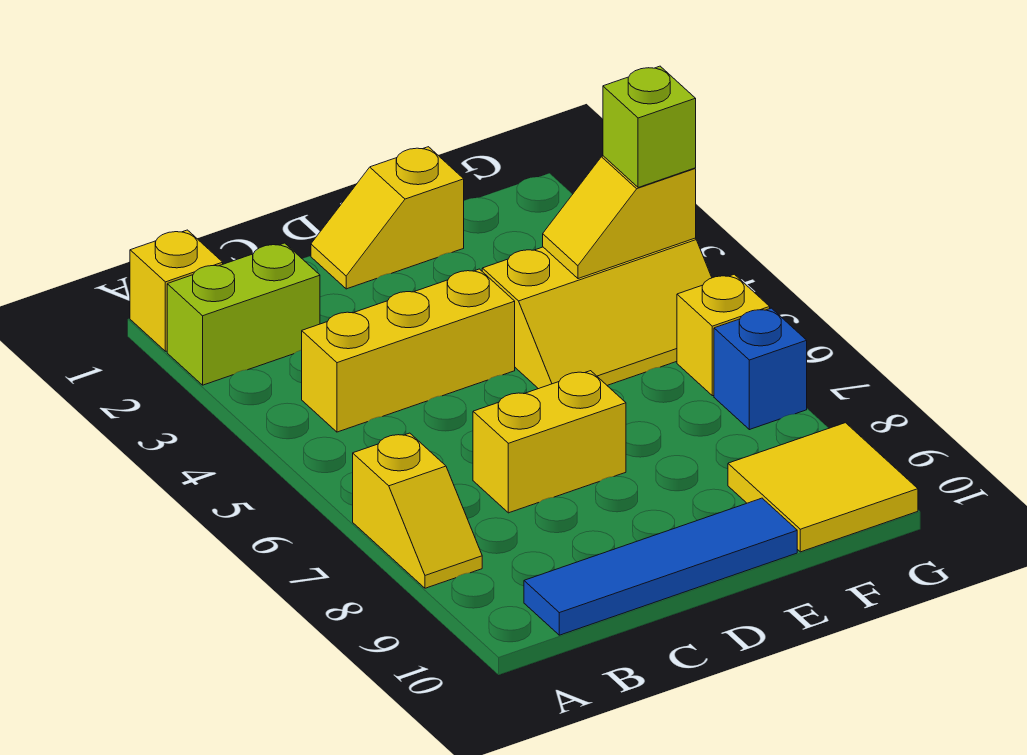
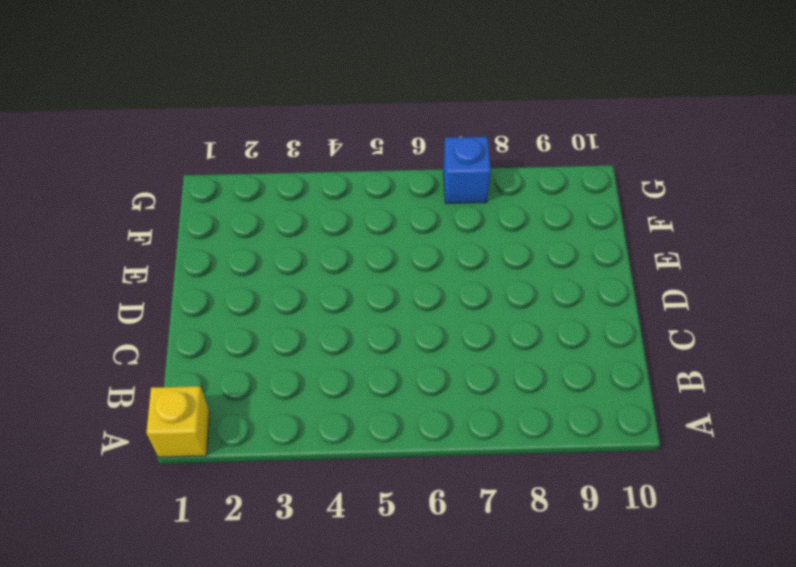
none -> lime brick A2:B2 level 1
none -> yellow slope A7:A8 level 1 top 7
none -> yellow brick B4:D4 level 1

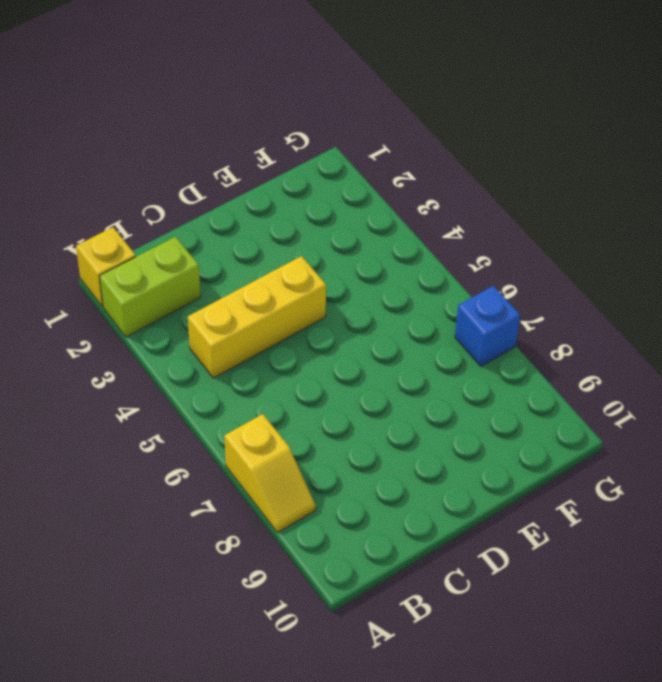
none -> blue tile B10:E10 level 1
none -> yellow brick C7:D7 level 1
none -> yellow slope D1:E1 level 1 top E

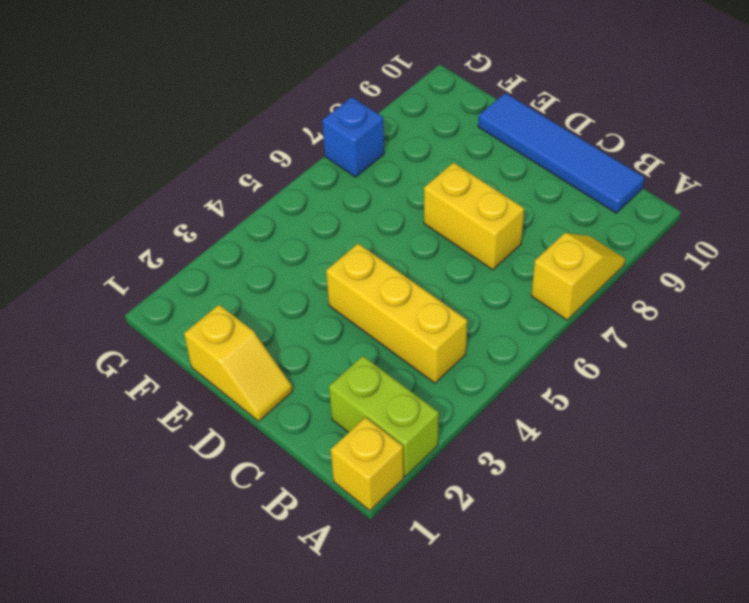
none -> yellow slope E4:G5 level 1 top 4
none -> yellow tile F9:G10 level 1
none -> yellow brick G6 level 1

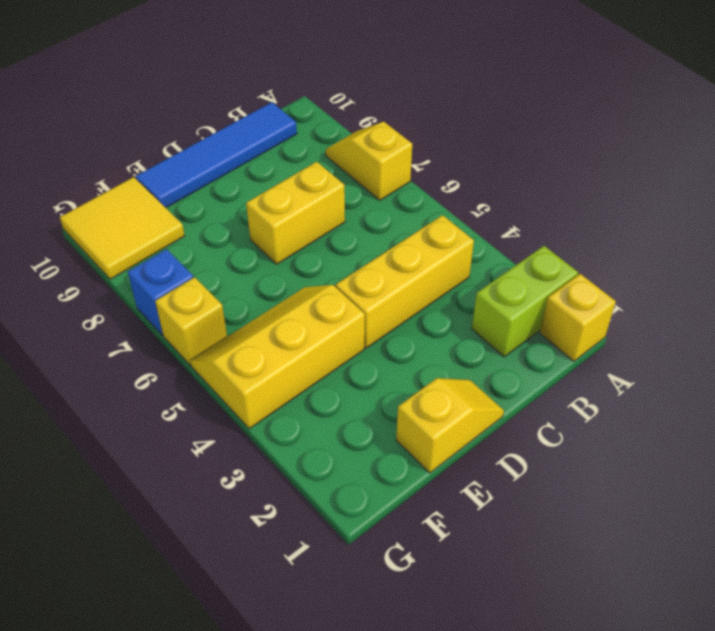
none -> yellow slope F4:G4 level 2 top G
none -> lime brick G4 level 3

